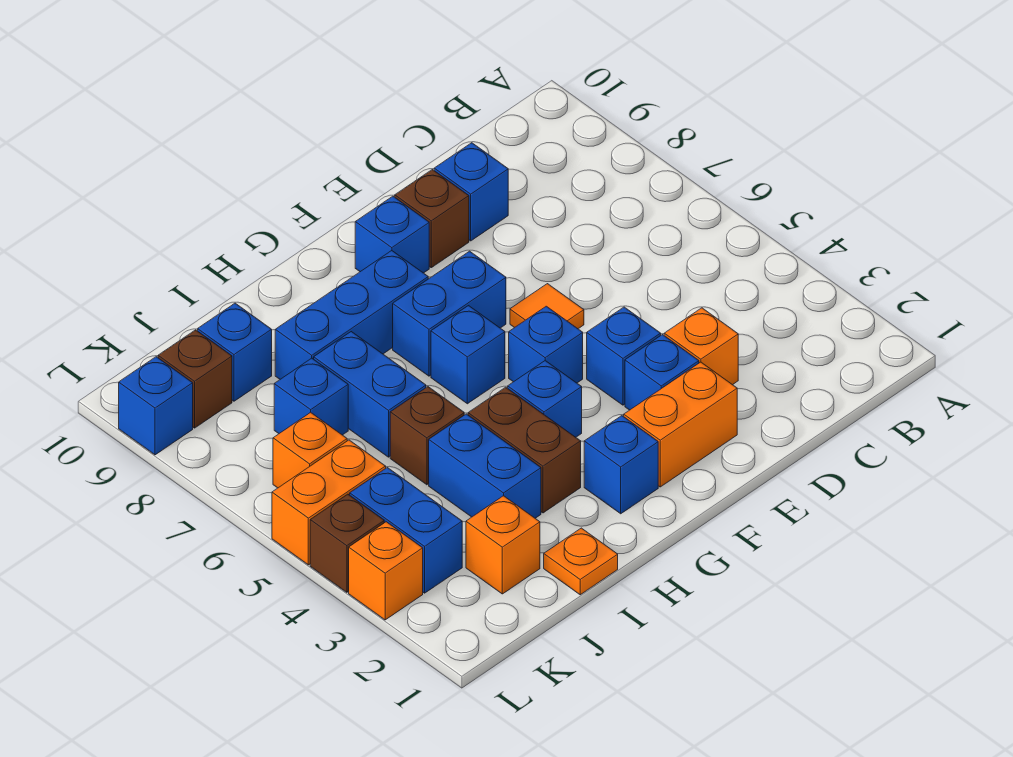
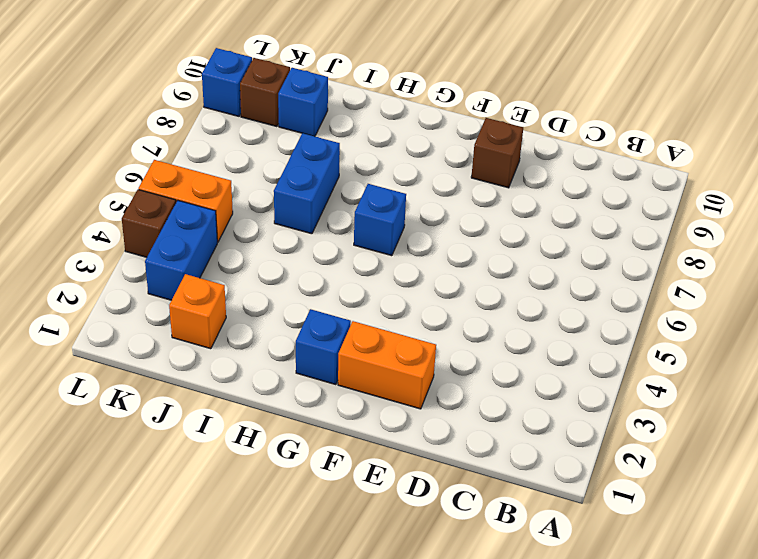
none -> orange brick D3 level 1
none -> blue brick D9 level 1
none -> blue brick E3 level 1

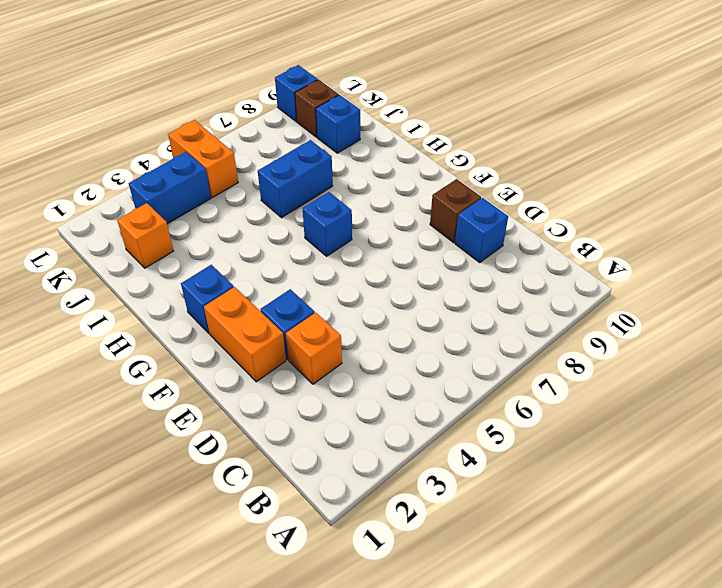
none -> blue brick E4 level 1
none -> orange tile E6 level 1
none -> blue brick F5 level 1

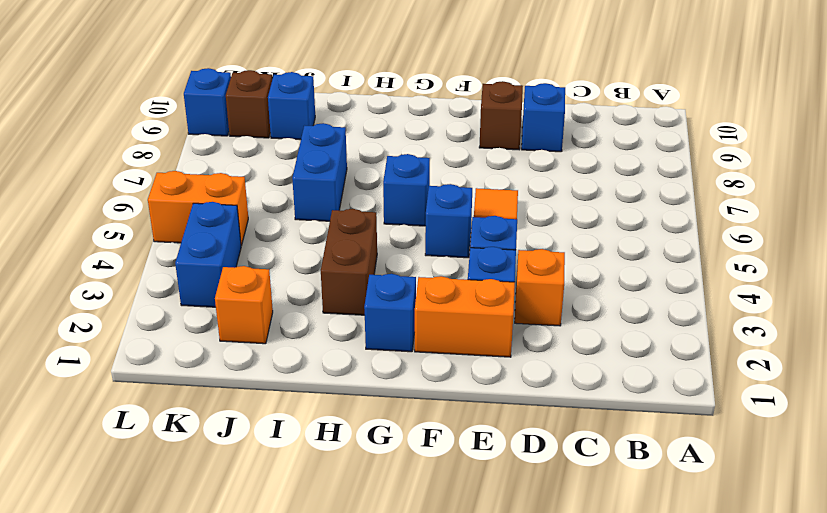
none -> blue brick F7:G7 level 1
none -> blue brick F9 level 1
none -> blue brick G4 level 1

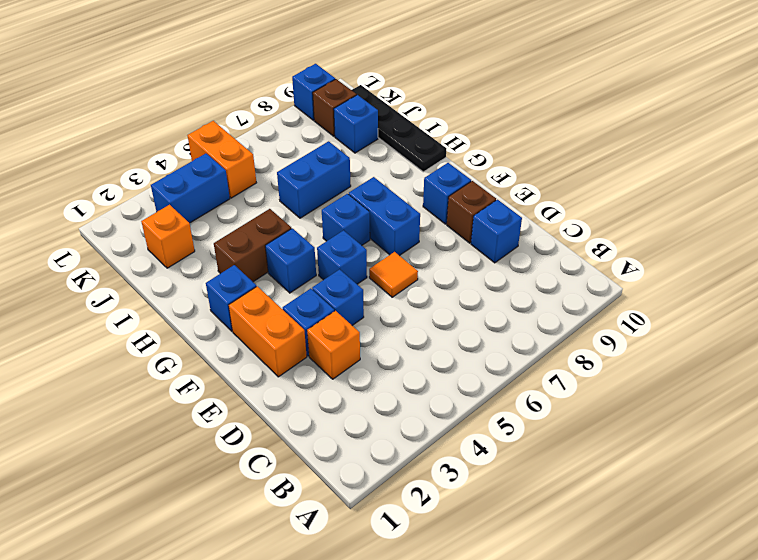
black plate H10:K10 level 1 -> none
none -> blue brick G8:I8 level 1
none -> orange plate I1 level 1
none -> blue brick I3:I4 level 1

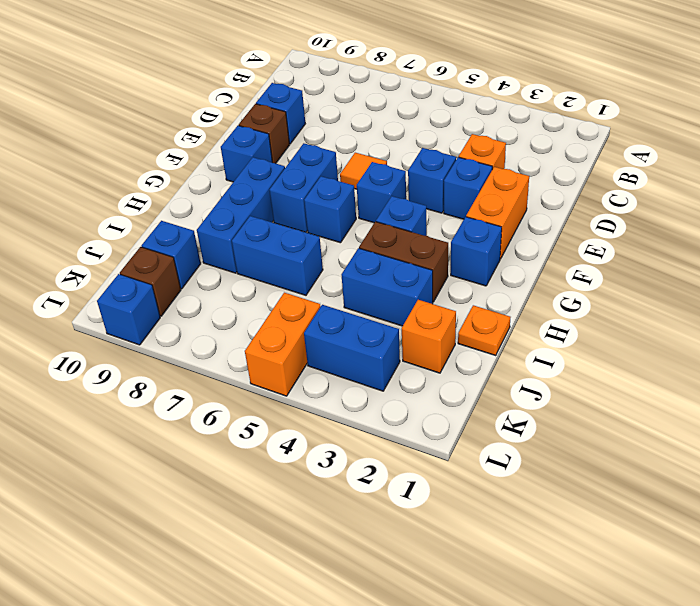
none -> brown brick I5 level 1
none -> blue brick J7 level 1
none -> orange brick K6 level 1

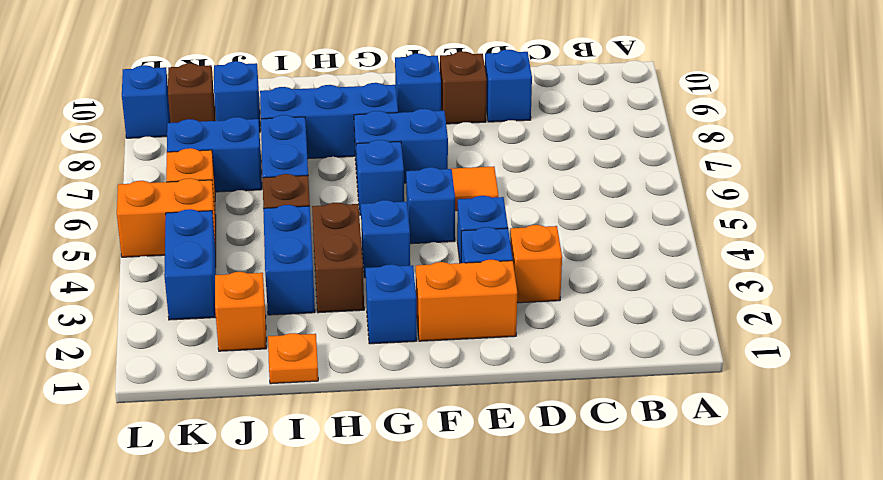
blue brick J7:K7 level 1 -> blue brick J7 level 1
none -> orange brick L3 level 1
none -> brown brick L4 level 1

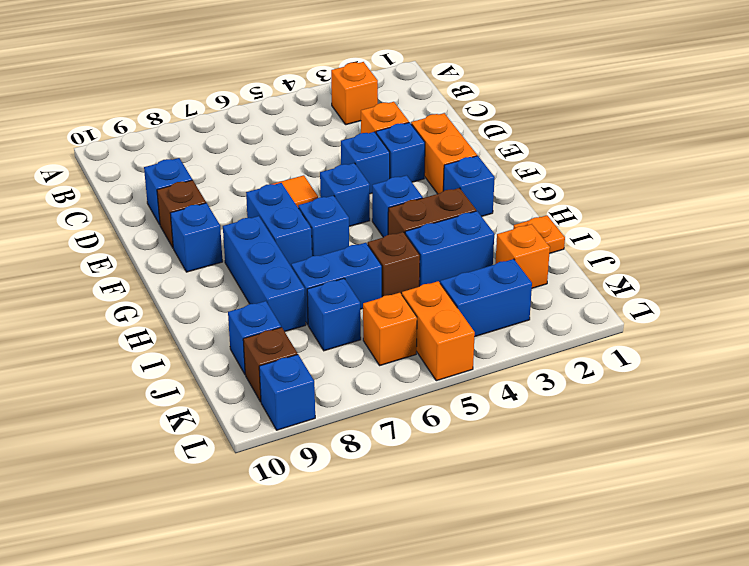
orange brick B3 level 1 -> orange brick L3 level 1
none -> brown brick L4 level 1

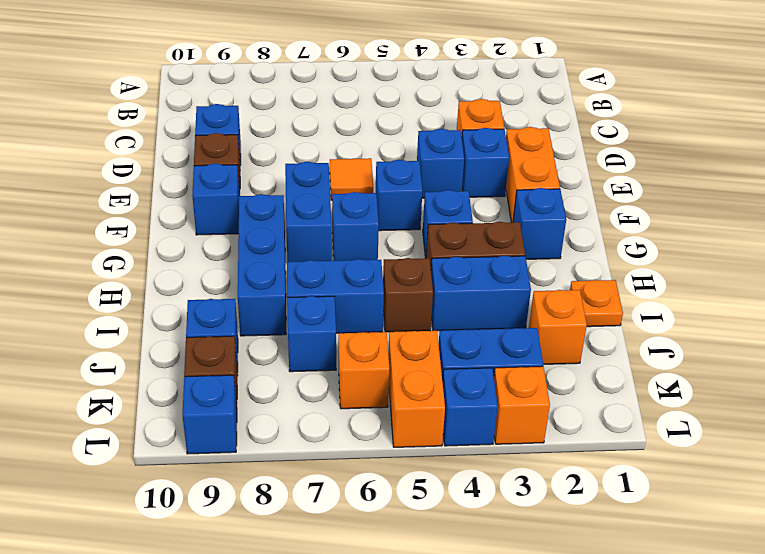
blue brick L4 level 1 -> brown brick L4 level 1

